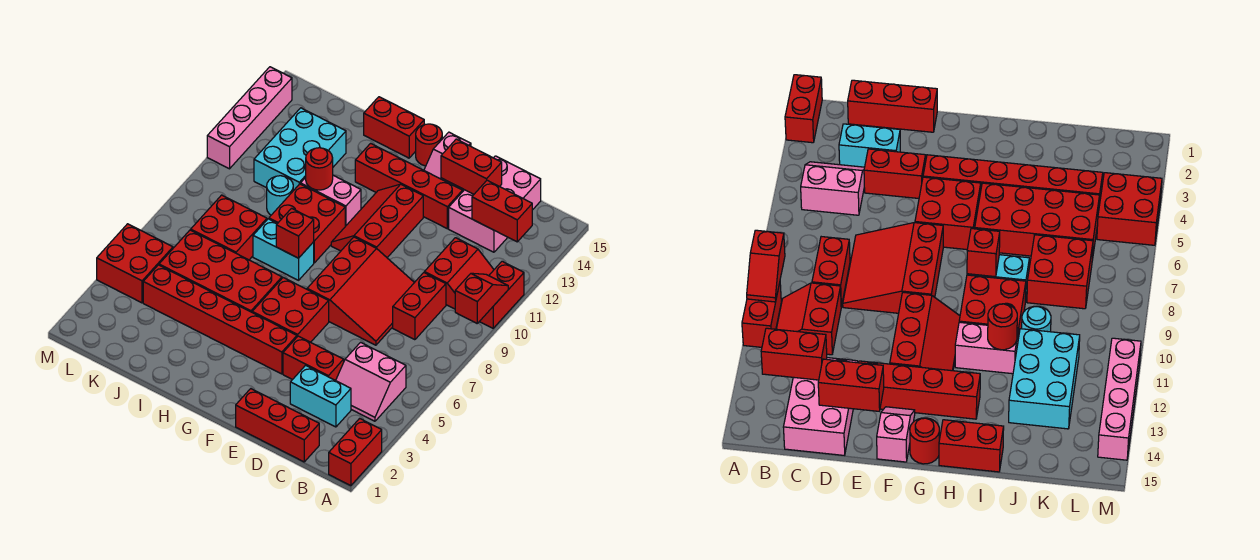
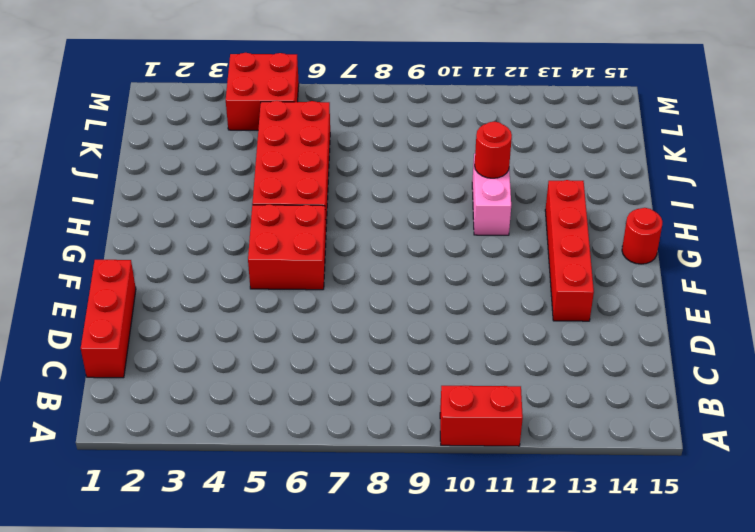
none -> red brick A1:A2 level 1
none -> pink slope B4:C5 level 1 top 5
none -> red slope B10:C11 level 1 top C
none -> cyan brick C3:D3 level 1

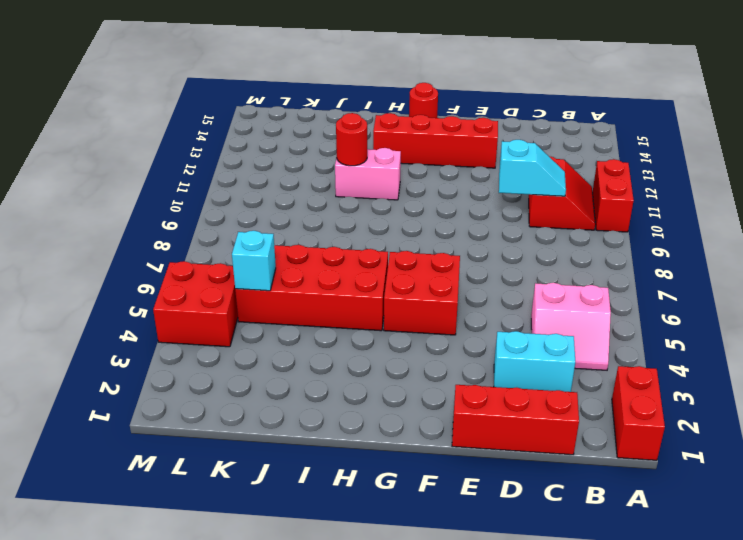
cyan slope C10:D10 level 2 top D -> none
cyan brick K5 level 2 -> none
none -> red brick C8:C9 level 1
none -> pink brick C13:D15 level 1
none -> red brick D4:E4 level 1
none -> red slope D7:F9 level 1 top F

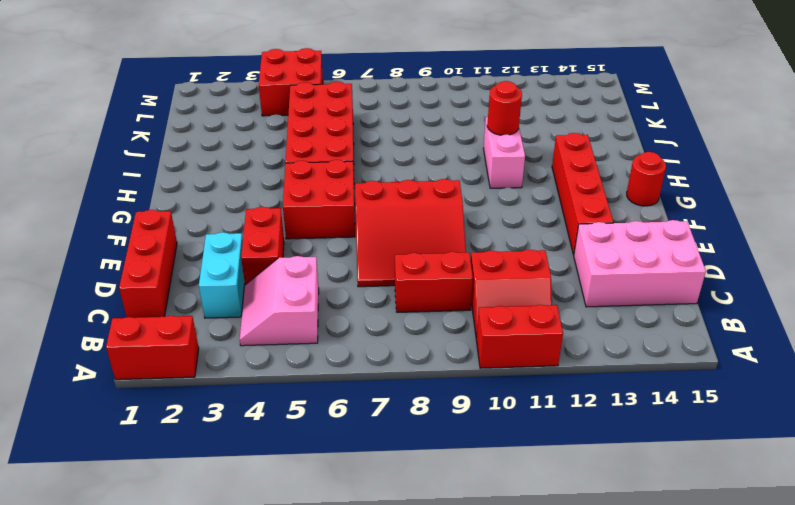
none -> red brick F4:K4 level 1
none -> red slope F10:G12 level 1 top F
none -> pink slope F14:F15 level 1 top 15
none -> cyan brick H8:I8 level 1

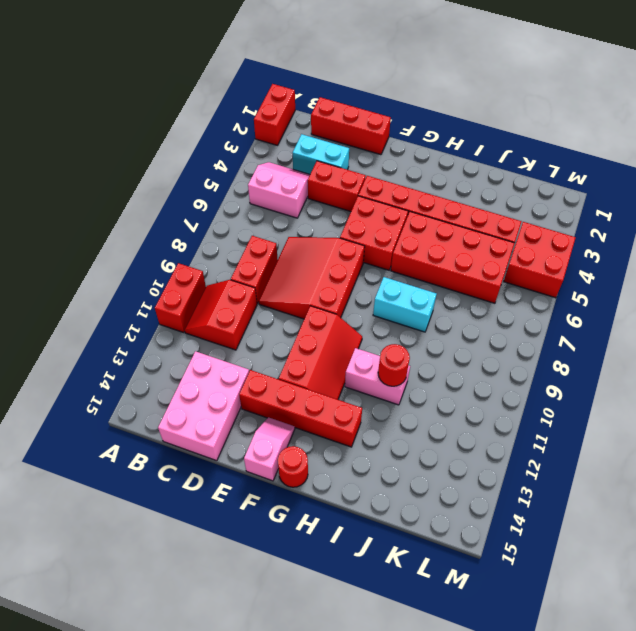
none -> red brick H9:I10 level 1
none -> red brick H15:I15 level 1
none -> red brick J7:K8 level 1
none -> cyan round brick J10 level 1

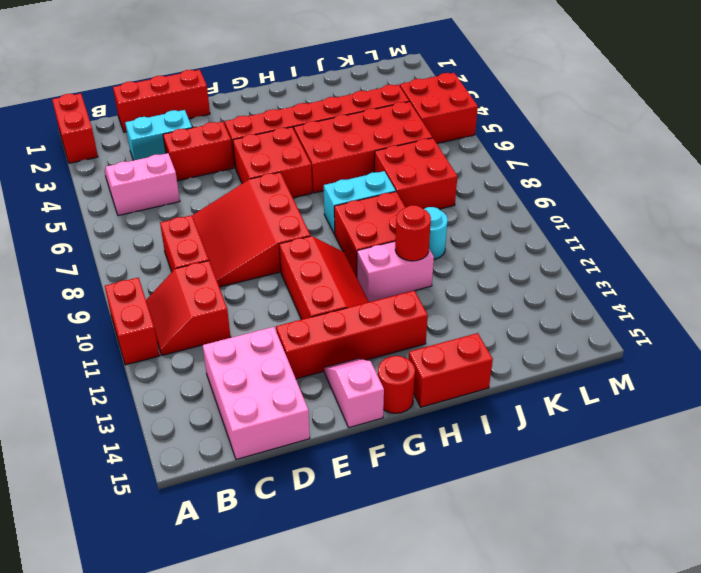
none -> cyan brick J11:K13 level 1
none -> pink brick M11:M14 level 1
none -> red slope A9:A10 level 2 top 9
none -> red brick B13:C13 level 2

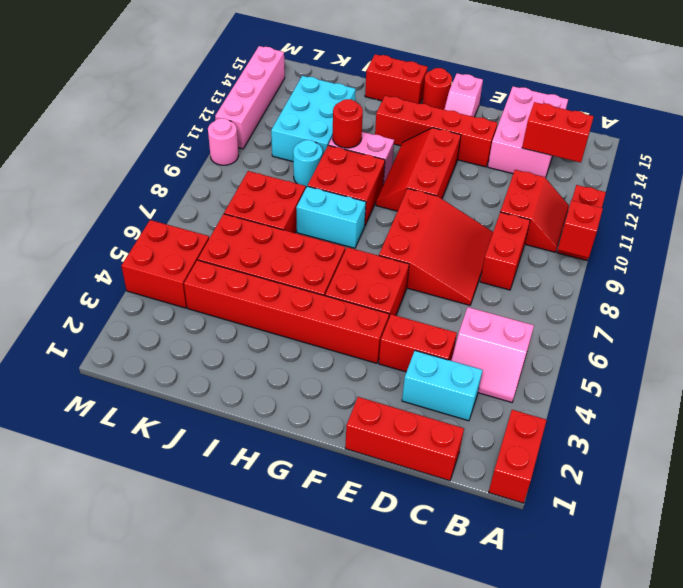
pink round brick M10 level 1 -> none
none -> red brick D14:E14 level 2
none -> red brick H8 level 2

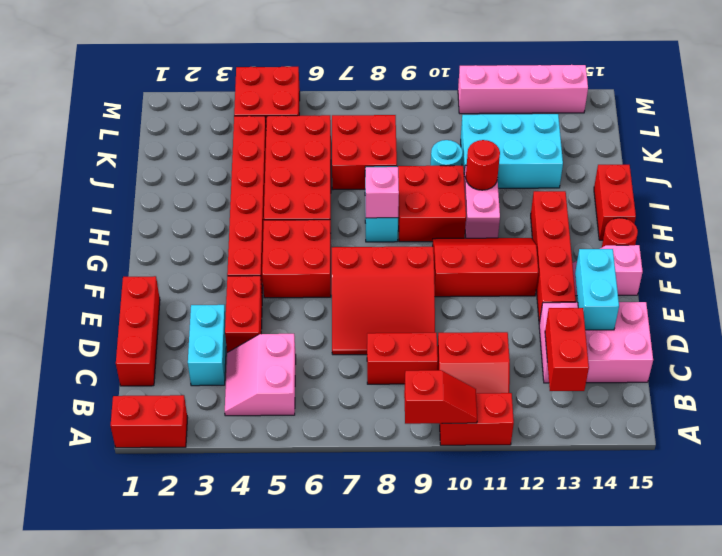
cyan brick D14:E14 level 2 -> red brick D14:E14 level 2
pink brick H8 level 2 -> red brick H8 level 2

